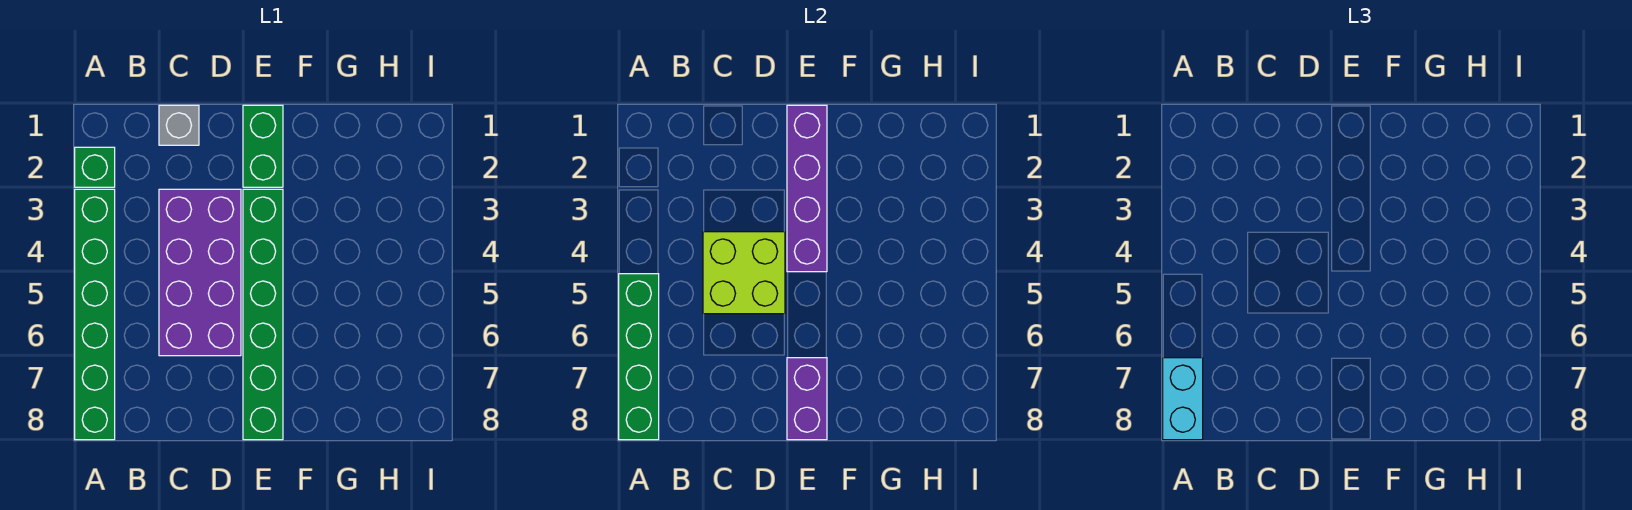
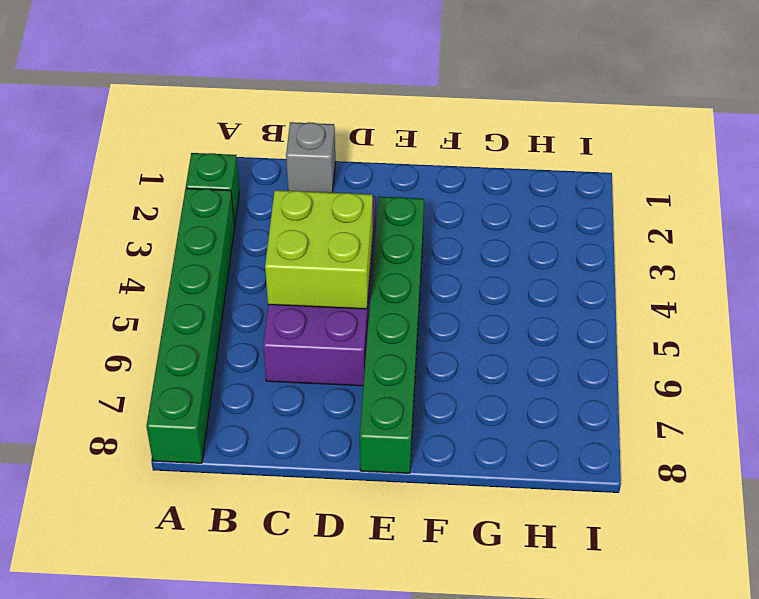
none -> green brick E1:E2 level 1
none -> green brick A5:A8 level 2

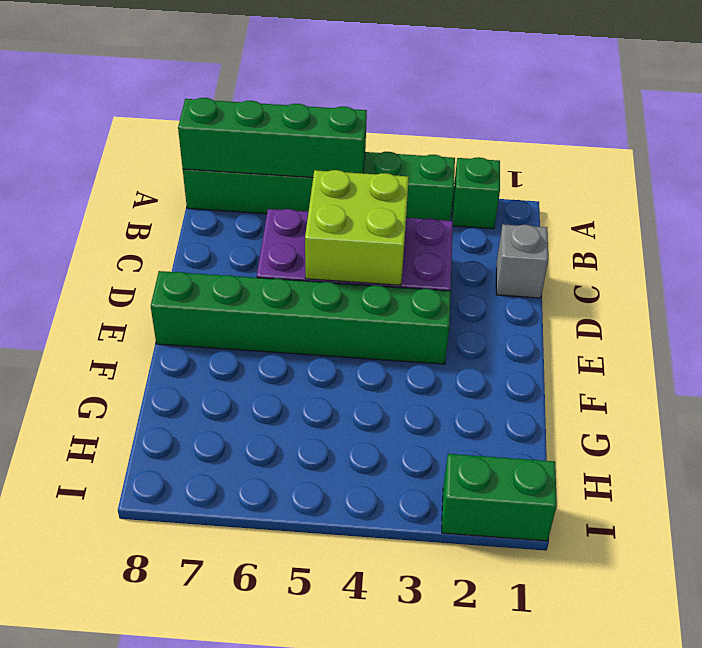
green brick I1:I2 level 1 -> green brick E1:E2 level 1
none -> purple brick E1:E4 level 2
none -> purple brick E7:E8 level 2

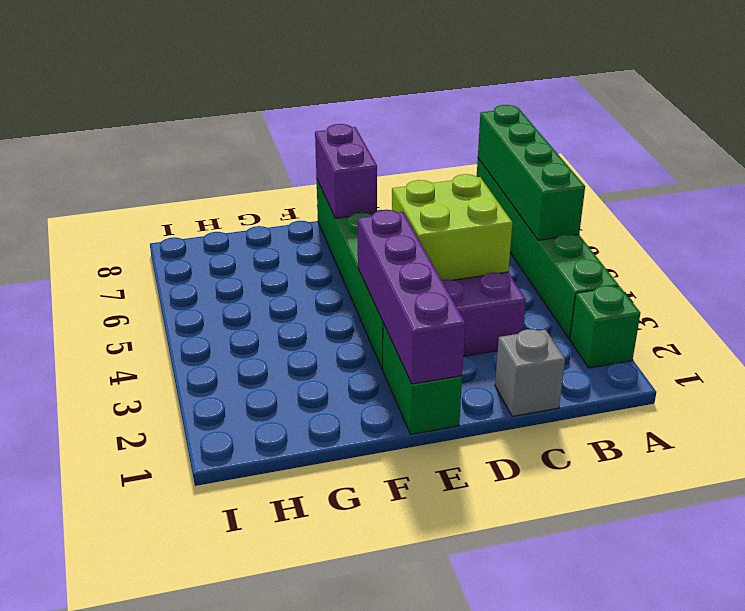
none -> cyan brick A7:A8 level 3

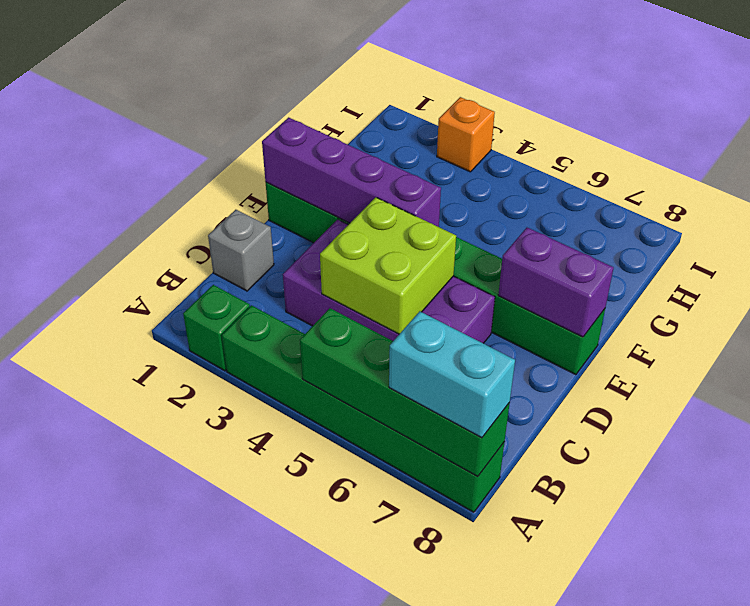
orange brick I3 level 1 -> none

